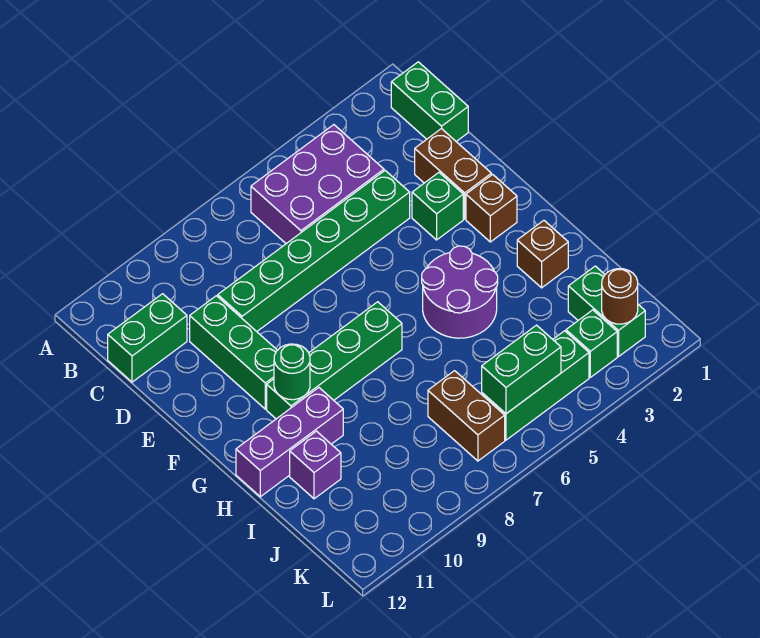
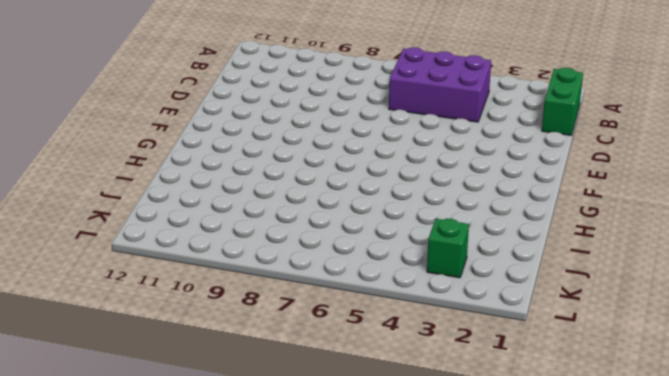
none -> green brick C11:C12 level 1
none -> brown brick D2:E2 level 1
none -> green brick D4:D9 level 1

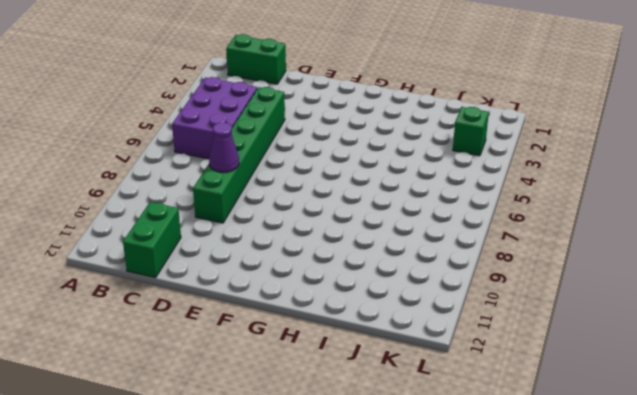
purple cone D8 level 2 -> none
none -> brown brick D2:E2 level 1
none -> green brick D10:F10 level 1
none -> green brick E3 level 1

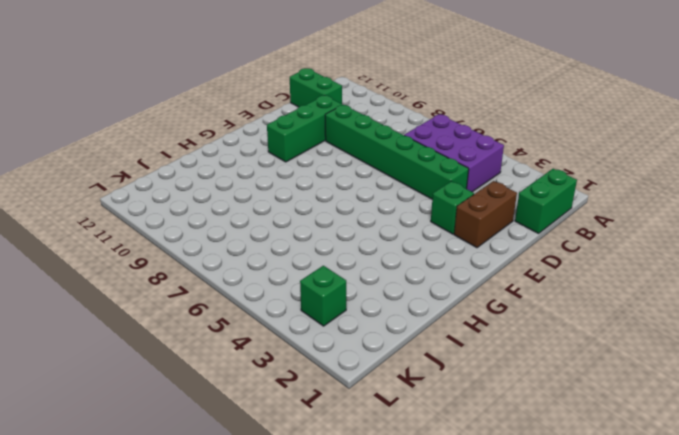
none -> brown brick F2 level 1
none -> purple round brick G4:H5 level 1
none -> green brick G7:G10 level 1

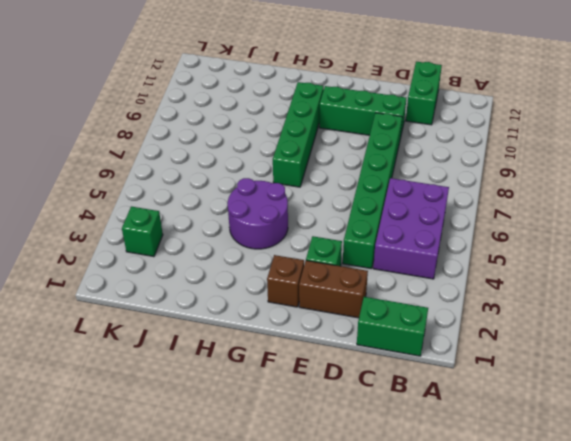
none -> brown brick H2 level 1
none -> purple brick H10:H12 level 1
none -> purple brick I11 level 1

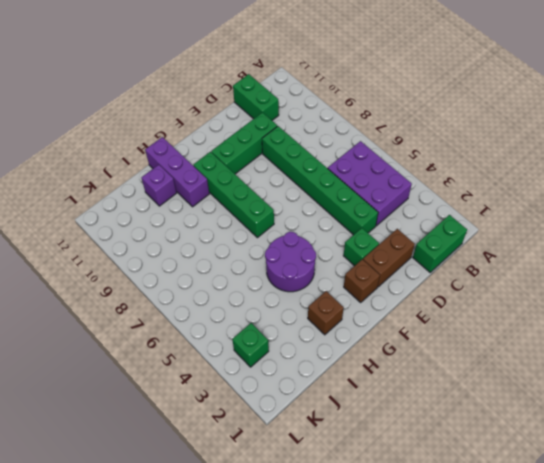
none -> green brick J2:K2 level 1
none -> brown brick J7:K7 level 1
none -> green brick K4:K6 level 1

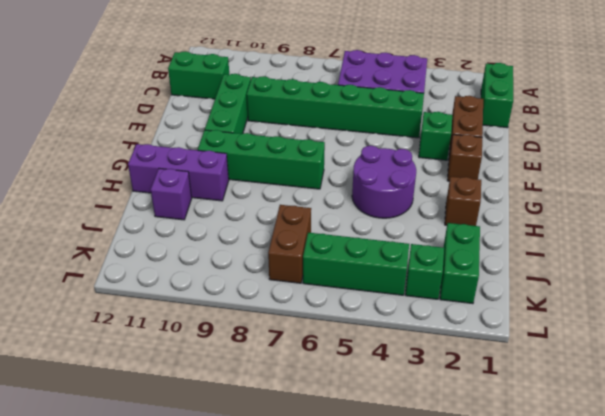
none -> green round brick G10 level 2
none -> brown round brick K2 level 2
none -> green brick K5:K6 level 2

